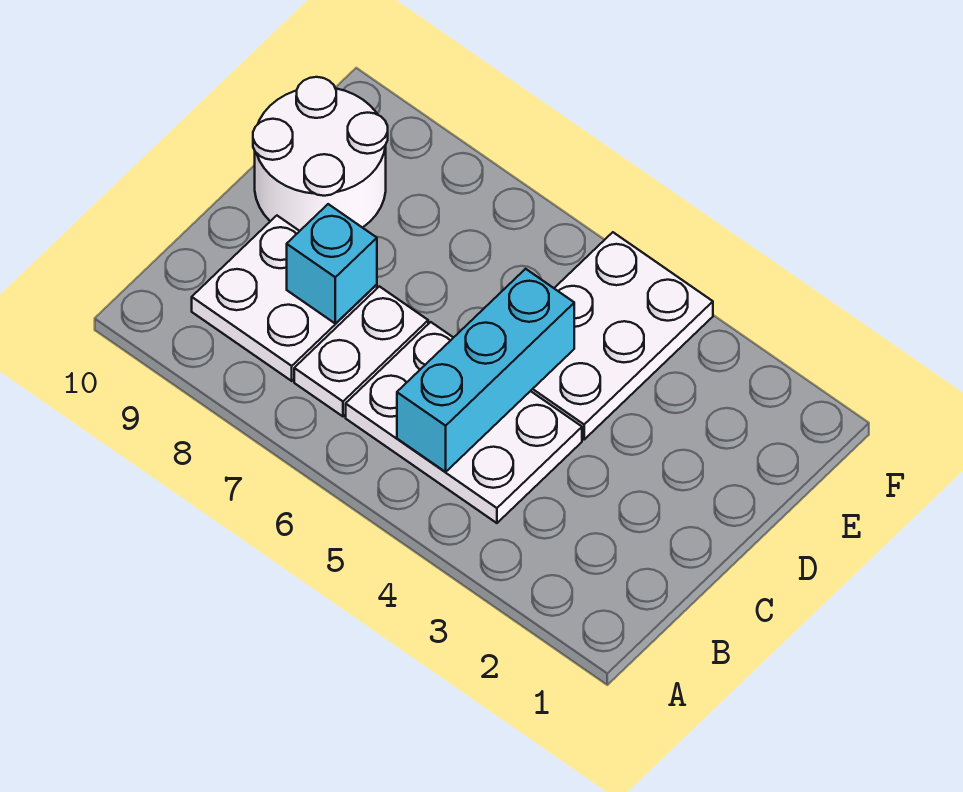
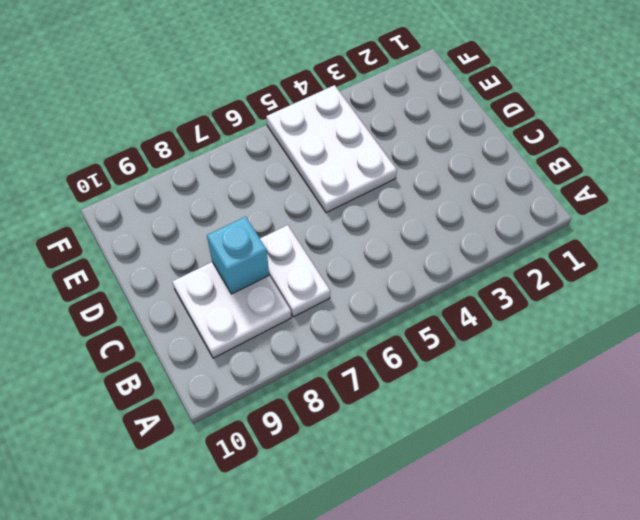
none -> white plate B4:C6 level 1
none -> white round brick D9:E10 level 1

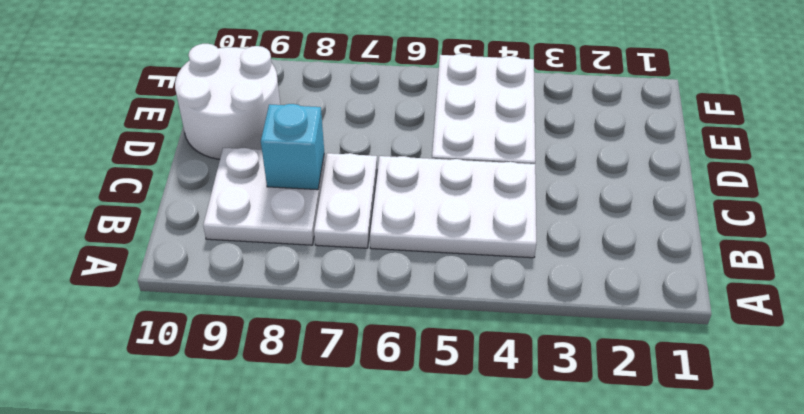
none -> cyan brick B5:D5 level 2

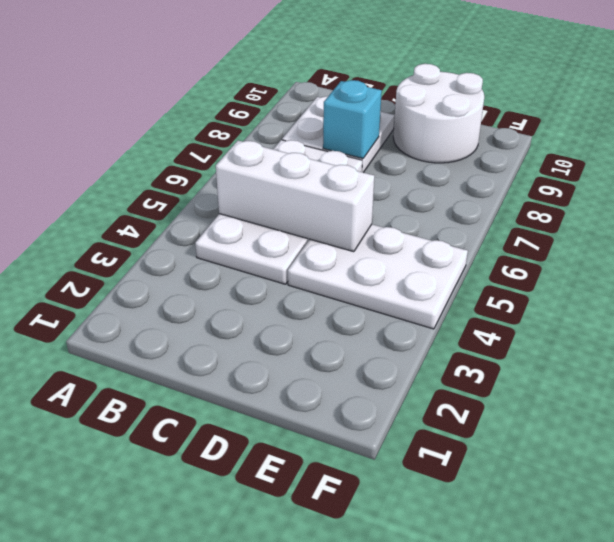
white brick B5:D5 level 2 -> cyan brick B5:D5 level 2

